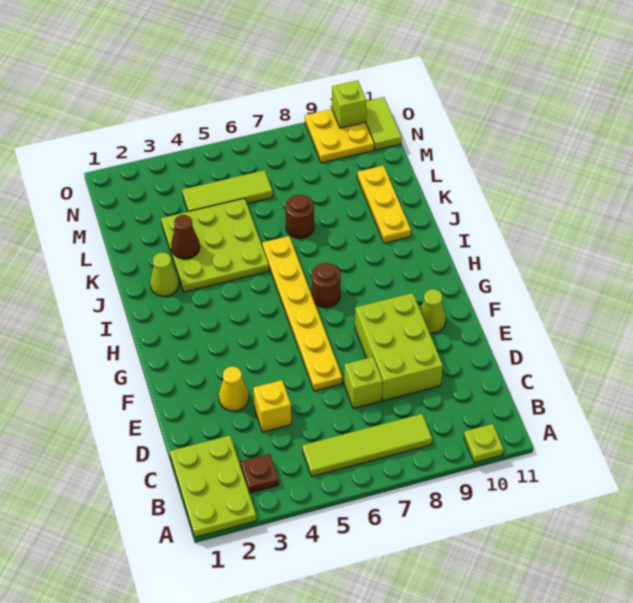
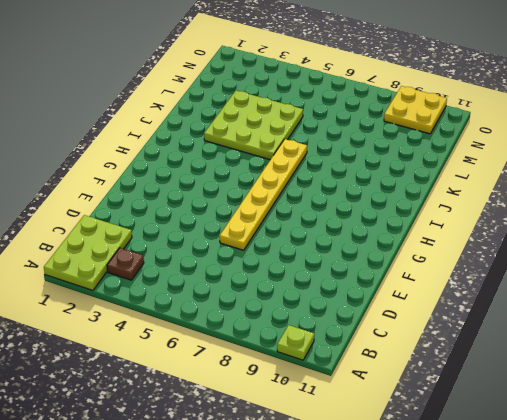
none -> lime tile B5:B8 level 1
none -> yellow brick D4 level 1
none -> lime brick D7 level 1

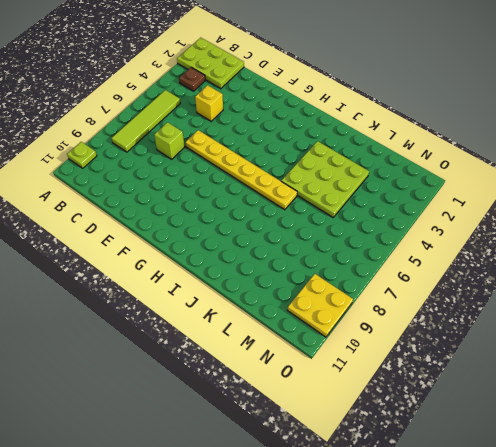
none -> lime brick D8:F9 level 1
none -> yellow cone E3 level 1
none -> lime cone F10 level 1

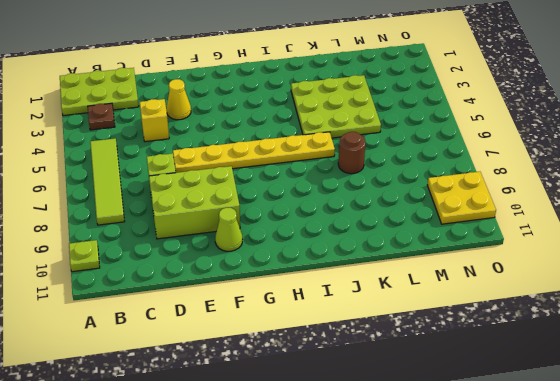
none -> brown round brick H7 level 1
none -> lime cone J2 level 1
none -> yellow plate J10:L10 level 1

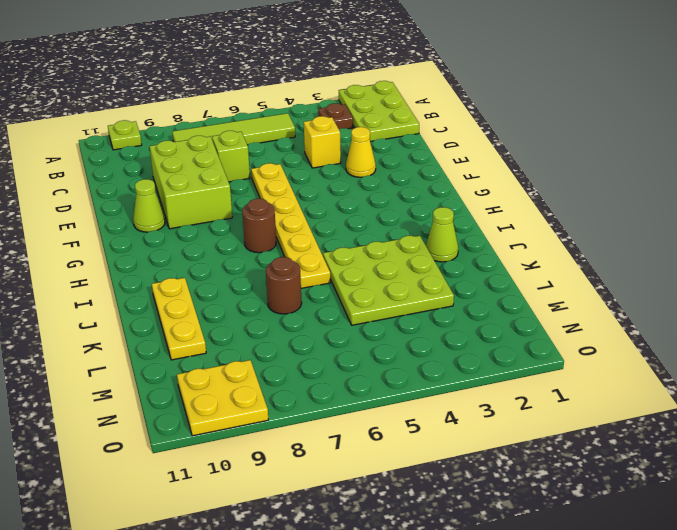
none -> lime tile M4:M6 level 1
none -> lime tile N11:O11 level 1
none -> brown cone K3 level 2

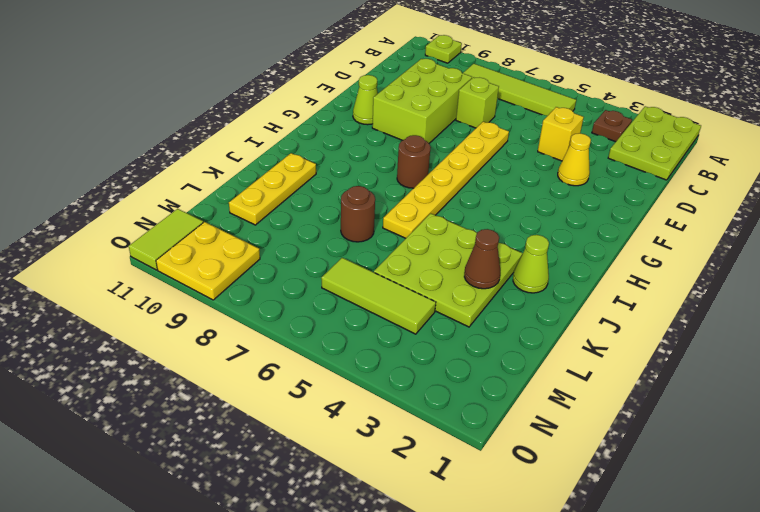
none -> lime brick O10 level 2

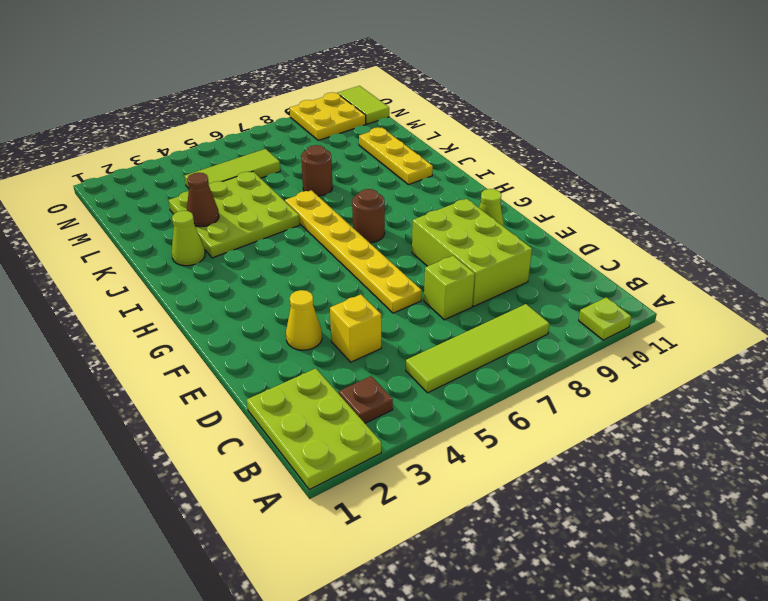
none -> lime brick O10 level 2

